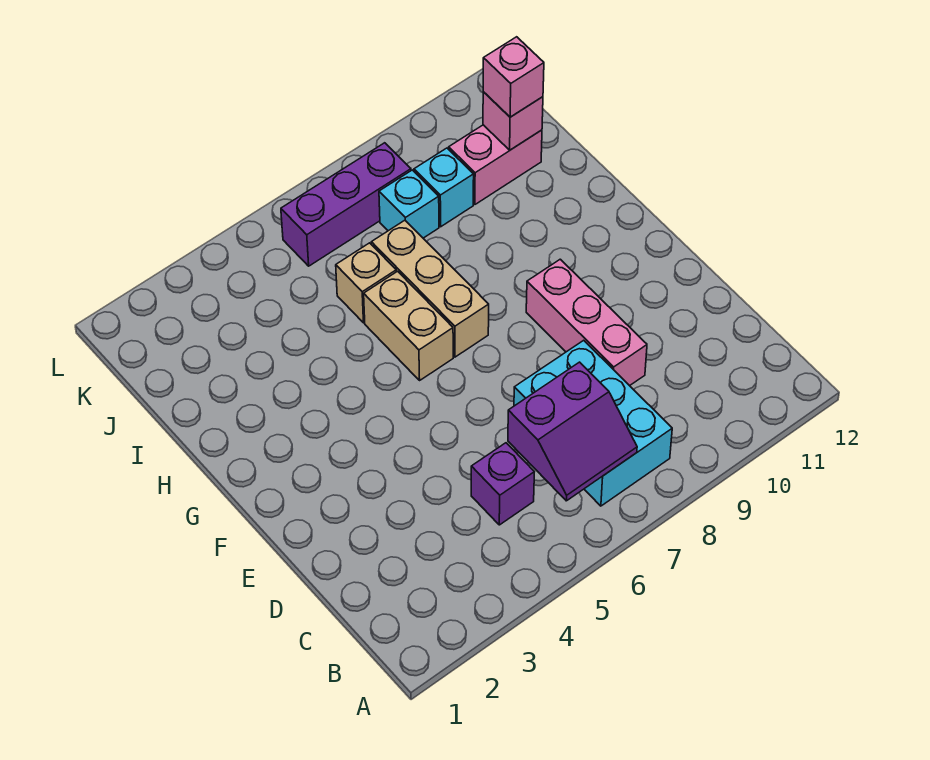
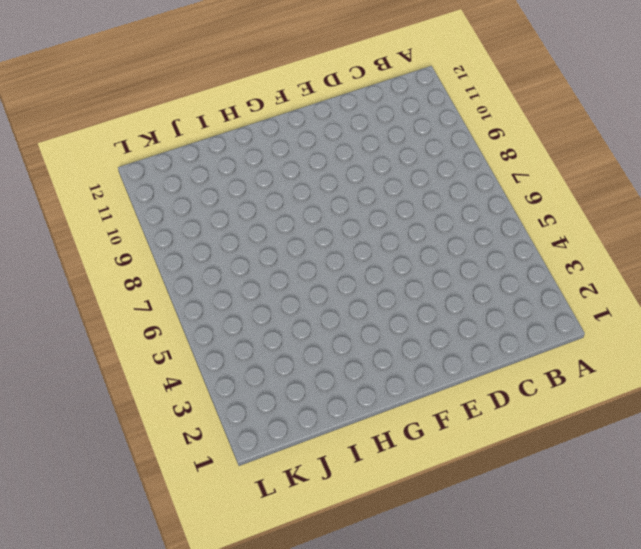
none -> cyan brick B7:D8 level 1
none -> purple brick C5 level 1
none -> pink brick D9:F9 level 1

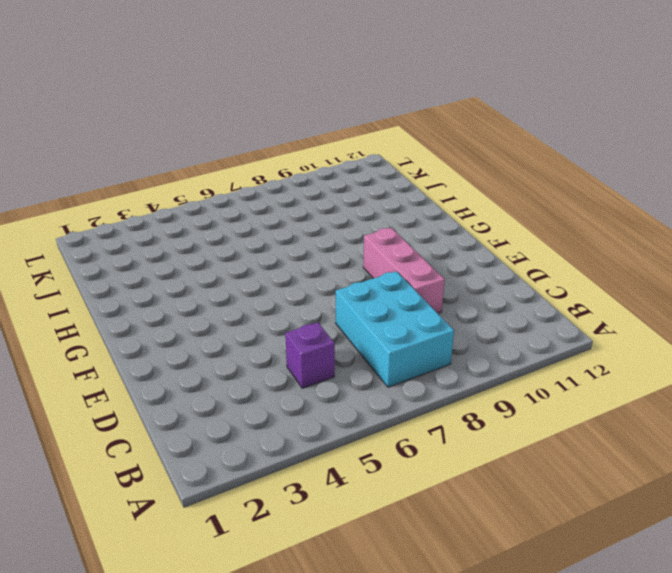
none -> tan brick G6:H6 level 1
none -> tan brick G7:I7 level 1
none -> tan brick I6 level 1

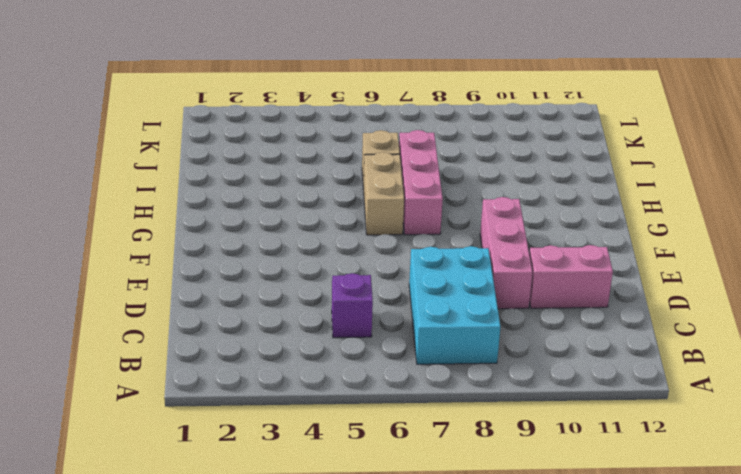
pink brick D10:D11 level 1 -> pink brick J10:J11 level 1
pink brick G7:I7 level 1 -> tan brick G7:I7 level 1
none -> cyan brick J8 level 1
none -> cyan brick J9 level 1
none -> purple brick K6:K8 level 1

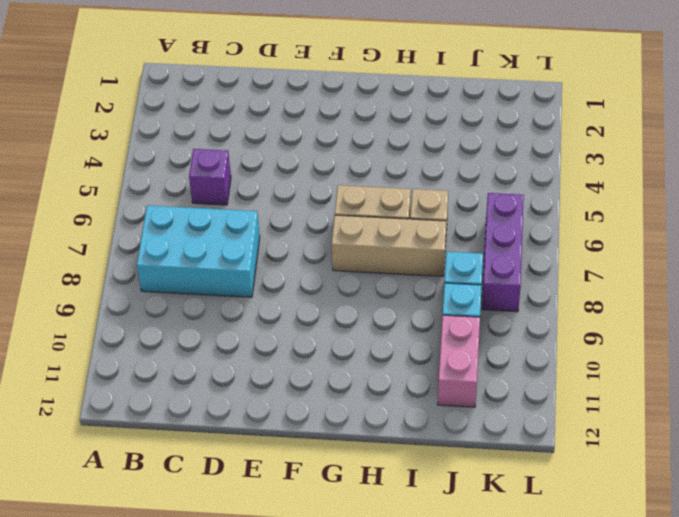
none -> pink brick D9:F9 level 1
none -> purple slope B6:C7 level 2 top C
none -> pink brick J11 level 2

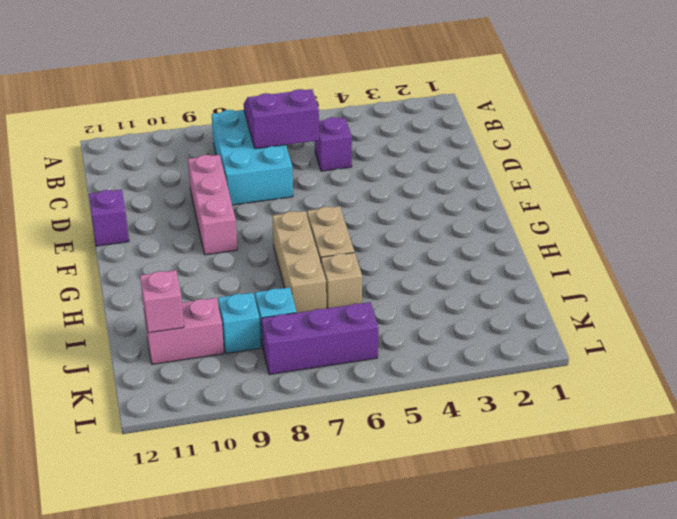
purple brick E12 level 1 -> none
none -> pink brick J11 level 3

